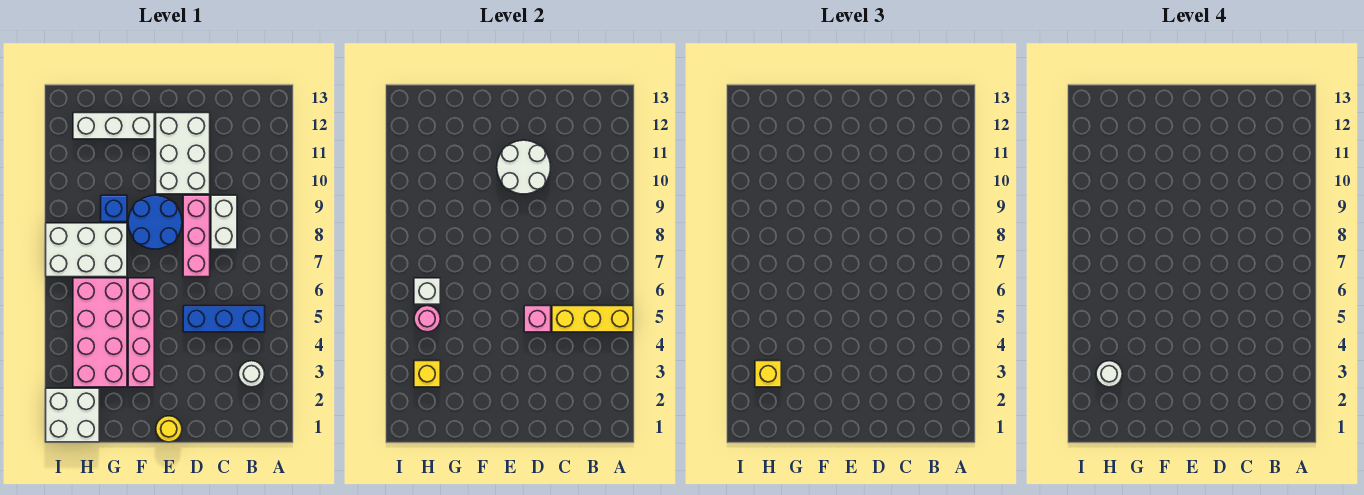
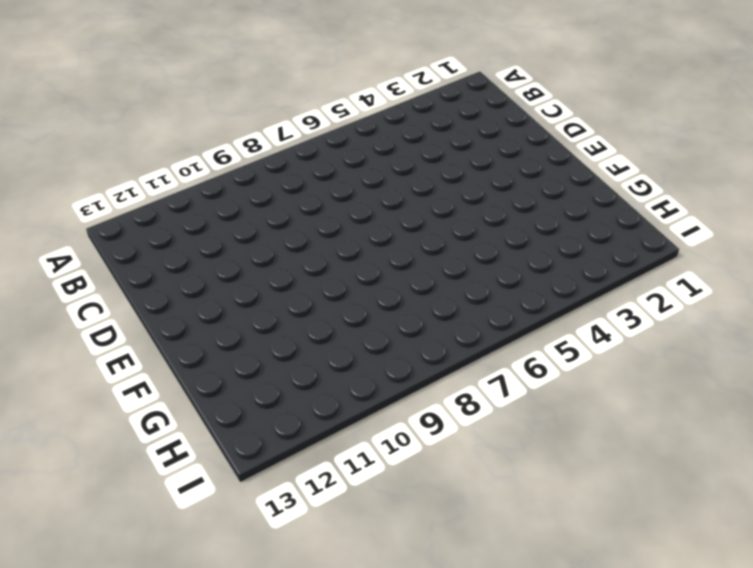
none -> white round brick B3 level 1
none -> blue brick B5:D5 level 1
none -> white brick C8:C9 level 1

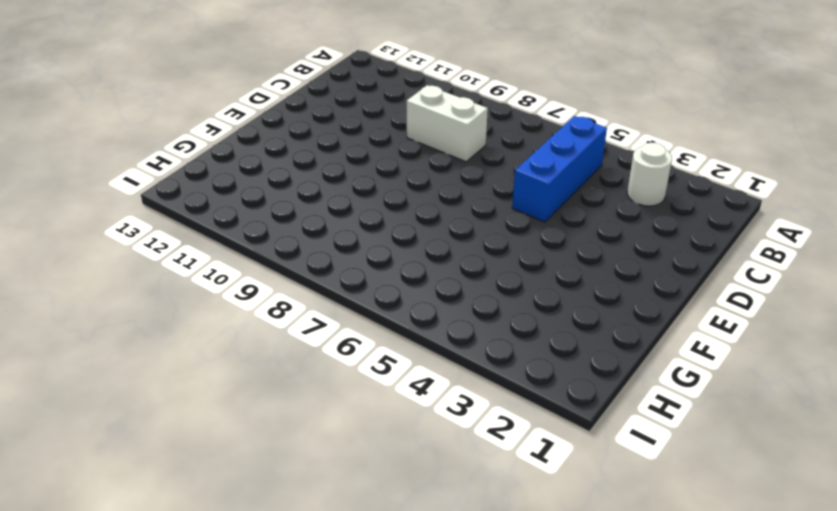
none -> pink brick D7:D9 level 1
none -> white brick D10:E12 level 1
none -> yellow round brick E1 level 1

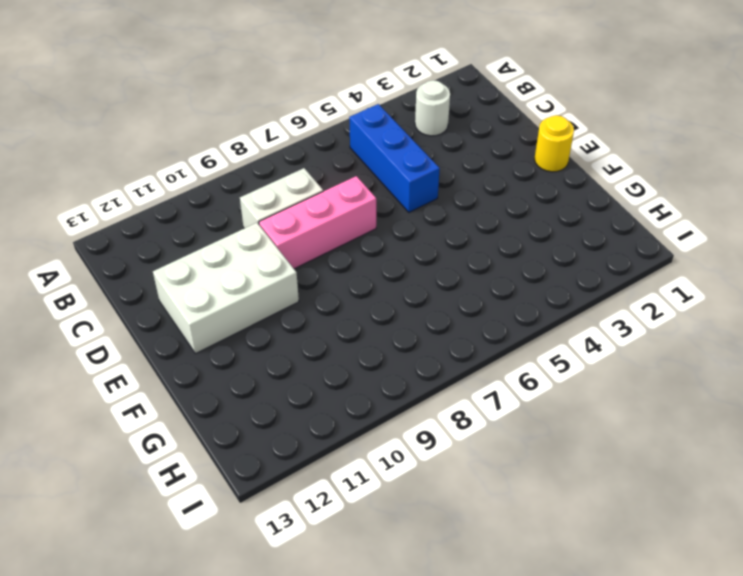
none -> blue round brick E8:F9 level 1
none -> pink brick F3:F6 level 1
none -> white brick F12:H12 level 1

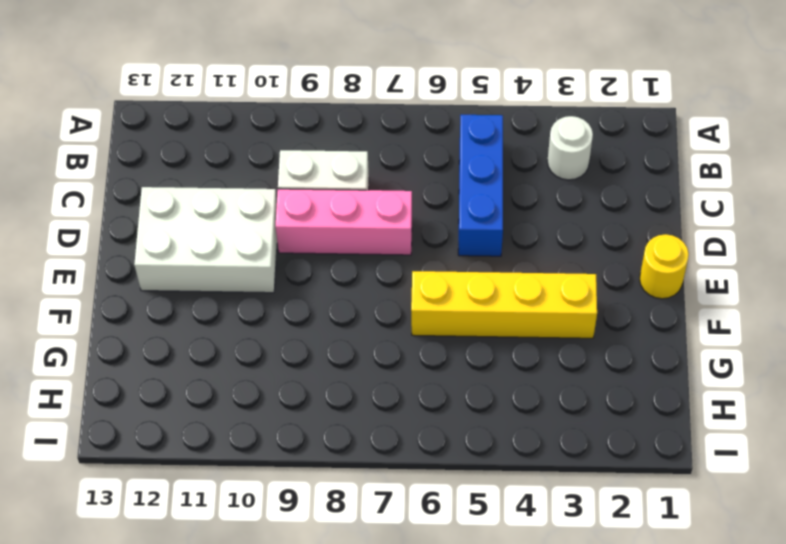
yellow brick F3:F6 level 1 -> pink brick F3:F6 level 1
none -> blue round brick E8:F9 level 1
none -> white brick F12:H12 level 1
none -> pink brick G3:H6 level 1

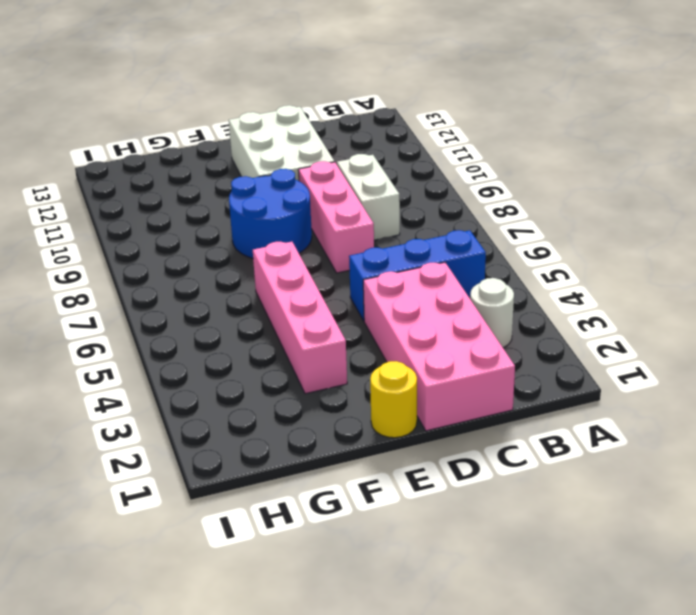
pink brick C1:D4 level 1 -> pink brick G3:H6 level 1
none -> white brick F12:H12 level 1
none -> white brick G7:I8 level 1
none -> blue brick G9 level 1

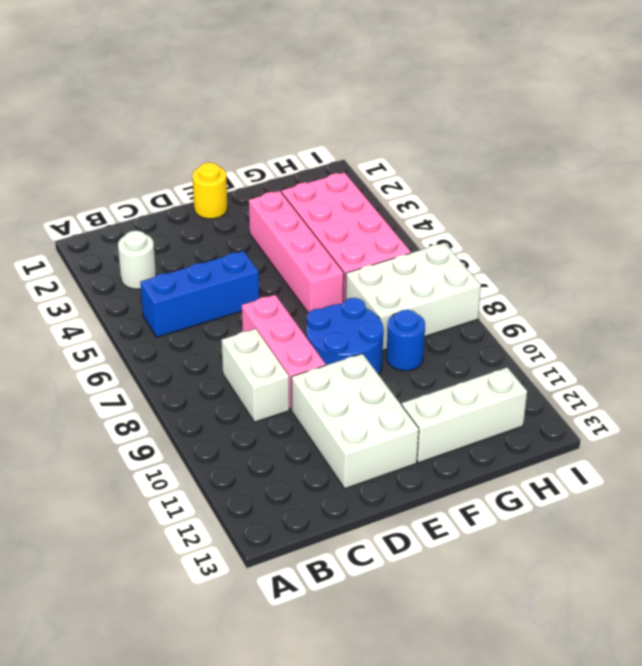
blue round brick G9 level 1 -> blue brick G9 level 1
none -> white brick H1:I2 level 1
none -> yellow brick A5:C5 level 2
none -> pink brick D5 level 2

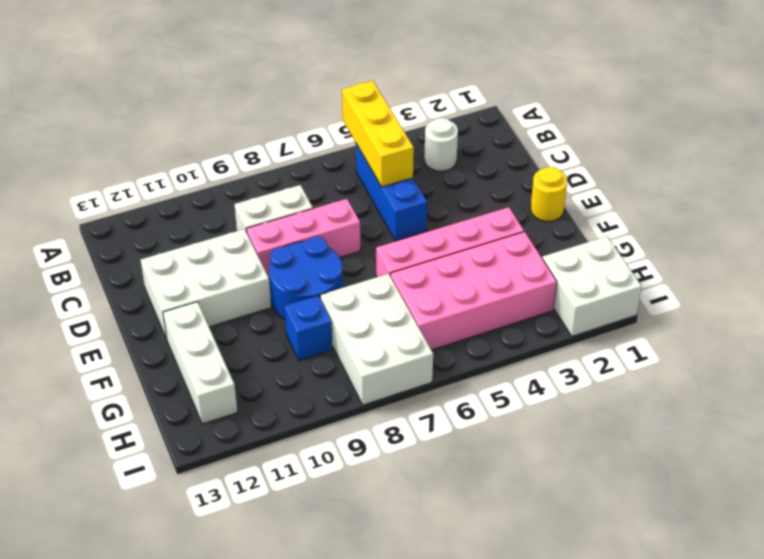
none -> pink brick D5 level 2
none -> white round brick D10:E11 level 2
none -> yellow brick H3 level 2

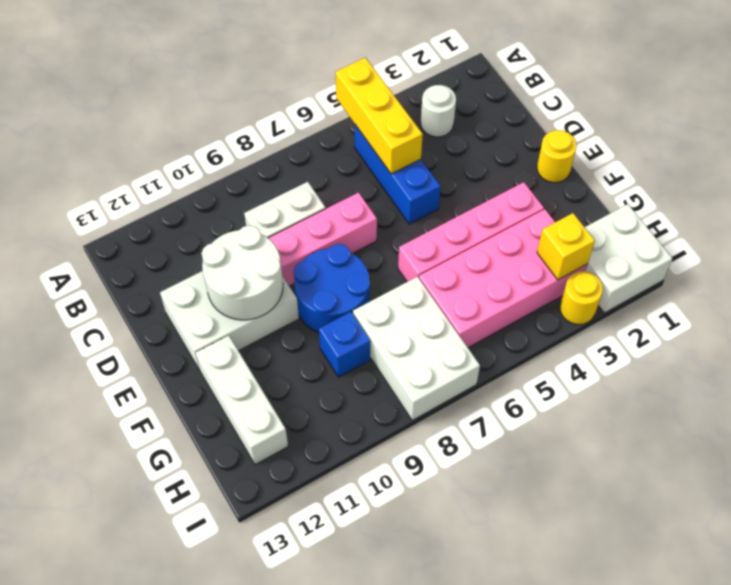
yellow round brick I3 level 1 -> none
none -> pink brick D5 level 2
none -> pink round brick H5 level 2
none -> white brick H6 level 2

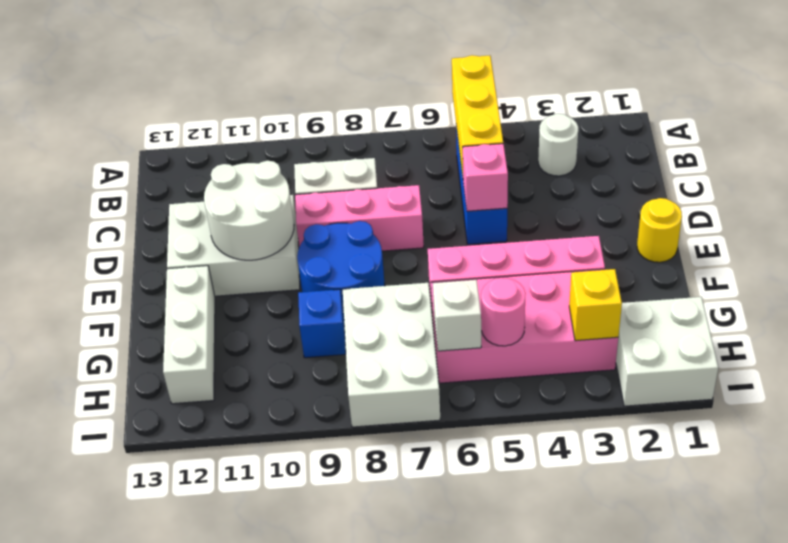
none -> yellow brick H3 level 3
none -> white round brick H3 level 4

